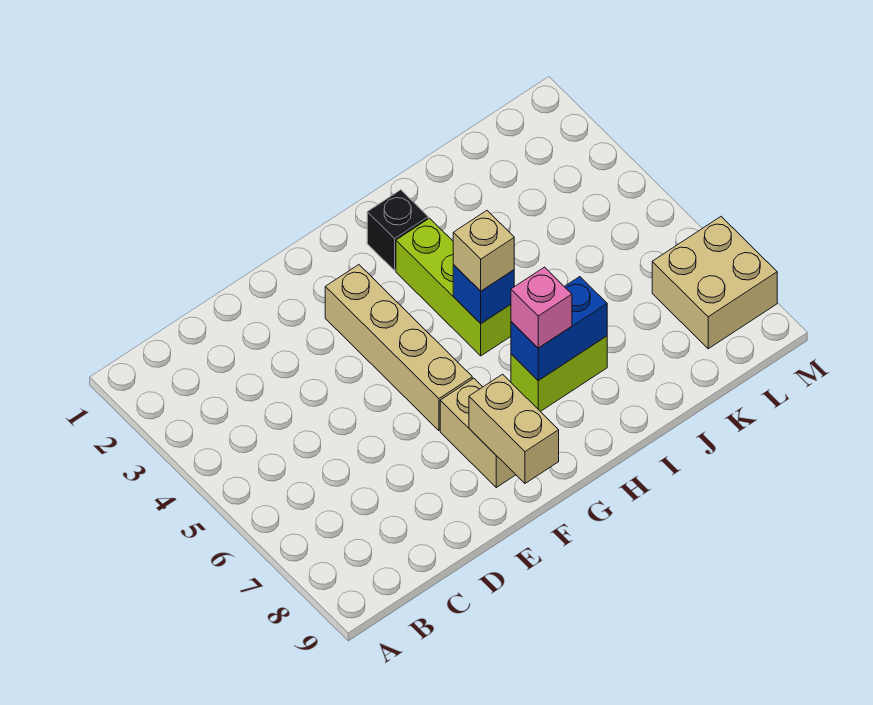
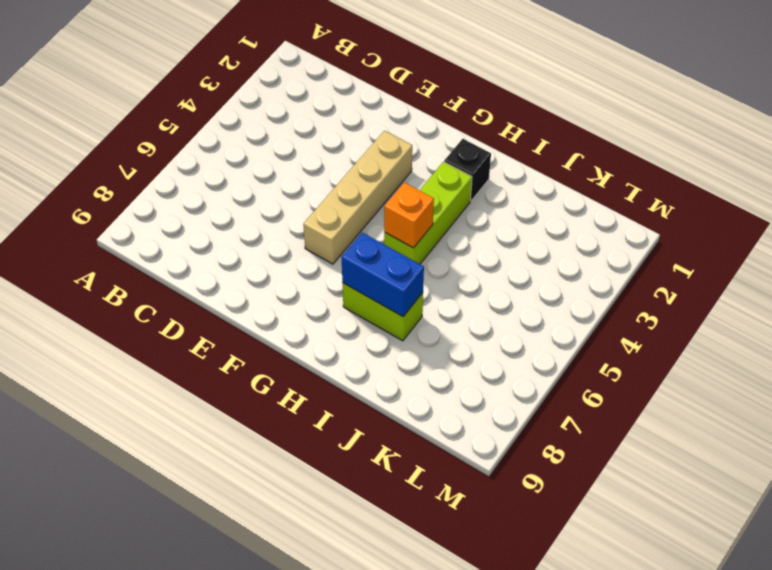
orange brick H5 level 2 -> blue brick H5 level 2
none -> tan brick F7:F8 level 1
none -> tan brick L7:M8 level 1

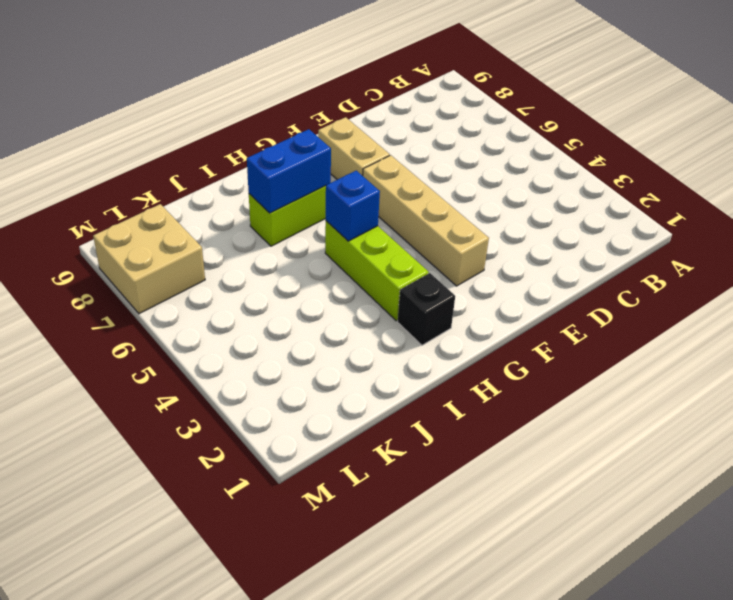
none -> tan brick F8:F9 level 2
none -> tan brick H5 level 3

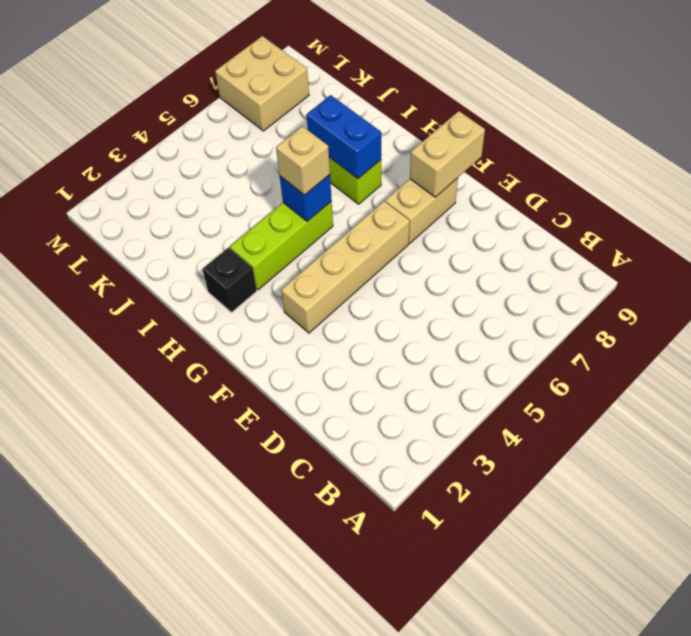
none -> pink brick H7 level 3

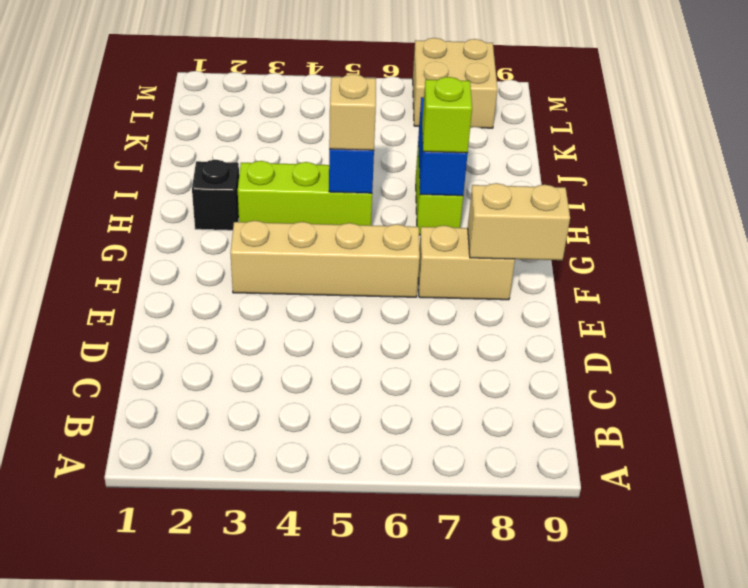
lime brick H7 level 3 -> pink brick H7 level 3

